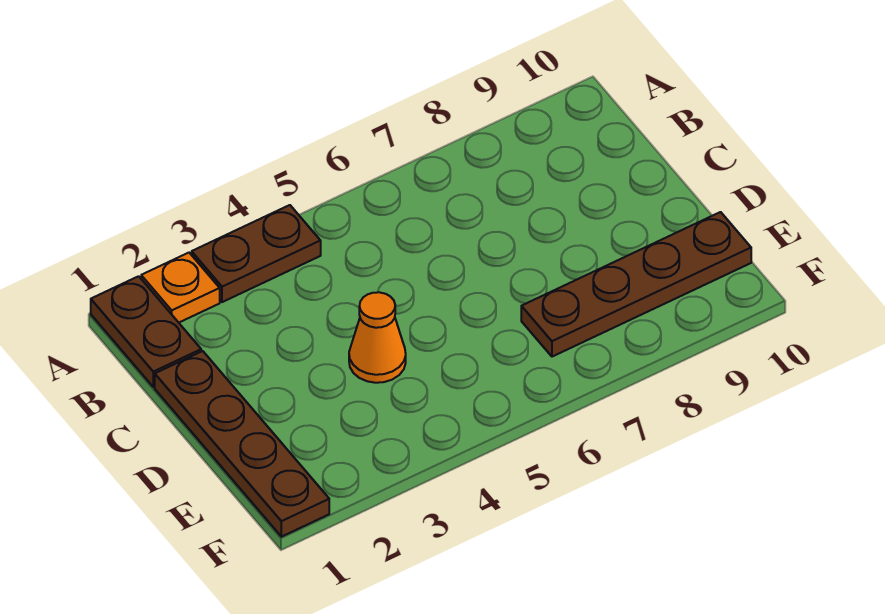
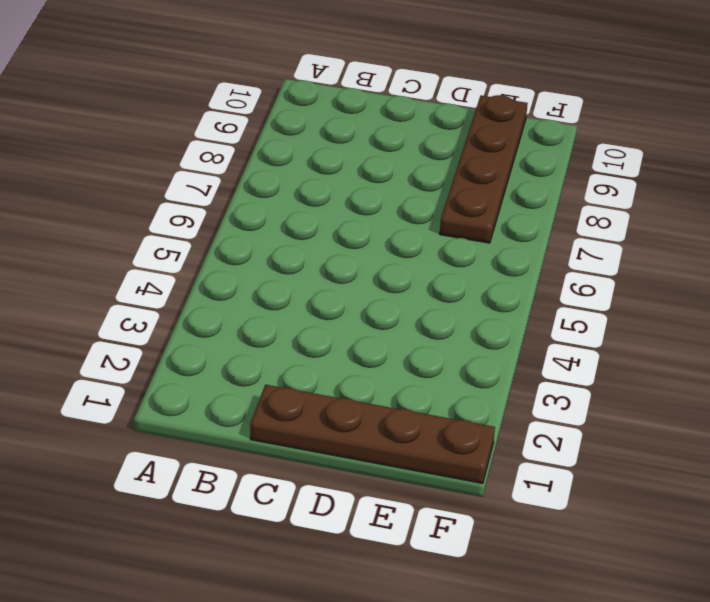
none -> brown plate A1:B1 level 1
none -> orange plate A2 level 1

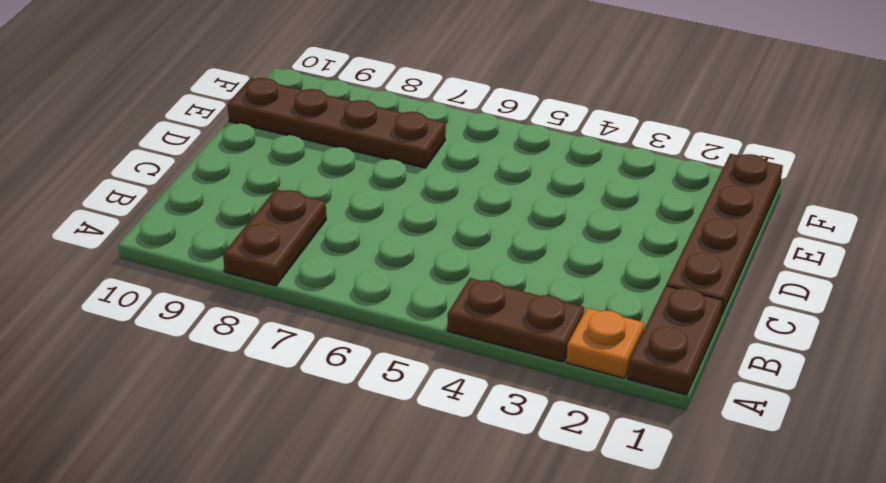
brown plate A8:B8 level 1 -> none
none -> orange cone D4 level 1

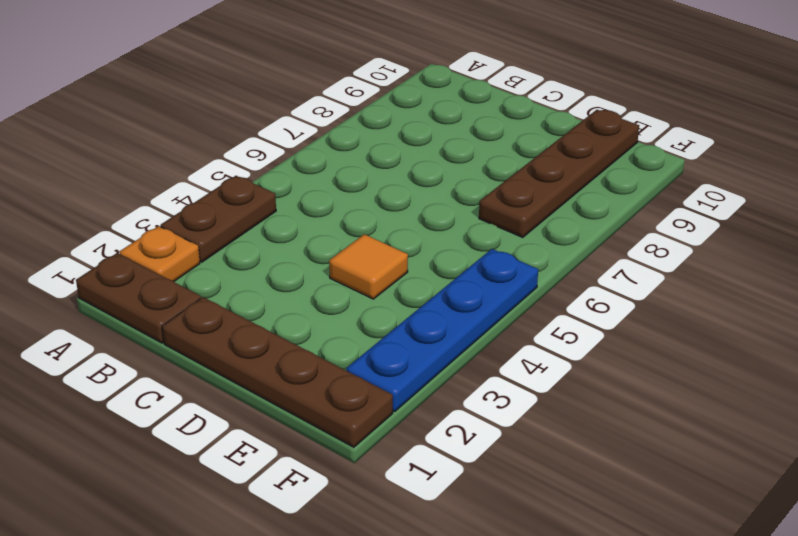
orange tile D4 level 1 -> orange cone D4 level 1
blue plate F2:F5 level 1 -> none

